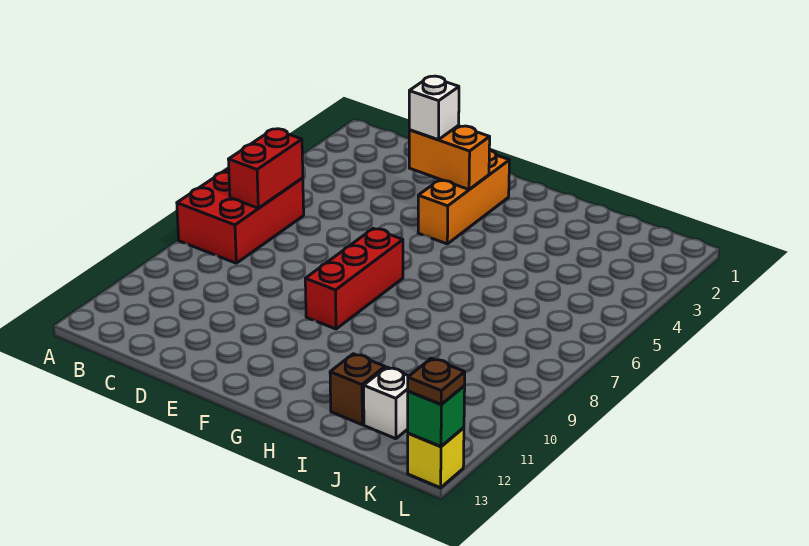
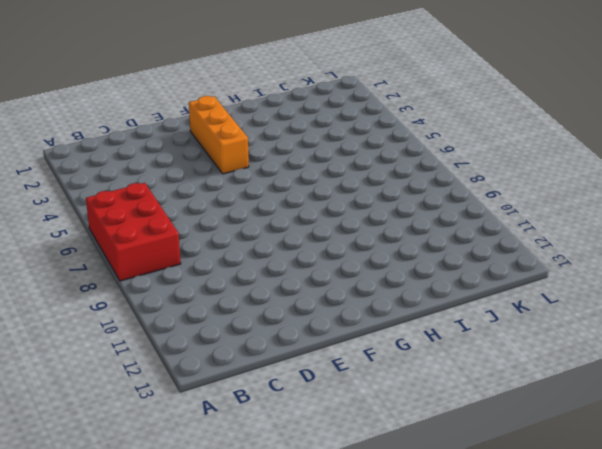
none -> red brick F7:F9 level 1
none -> brown brick I12 level 1

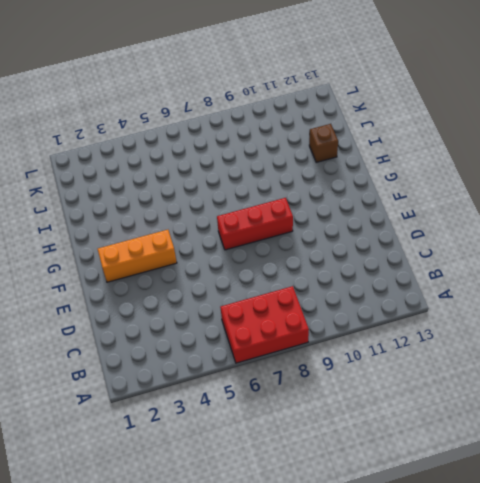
none -> white brick J12 level 1
none -> yellow brick L13 level 1

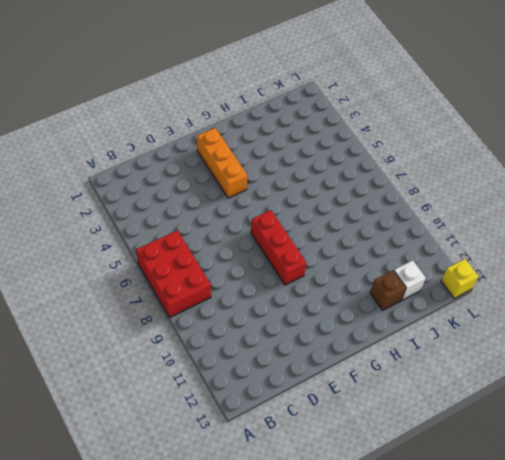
none -> red brick B6:B7 level 2
none -> orange brick E3:F3 level 2

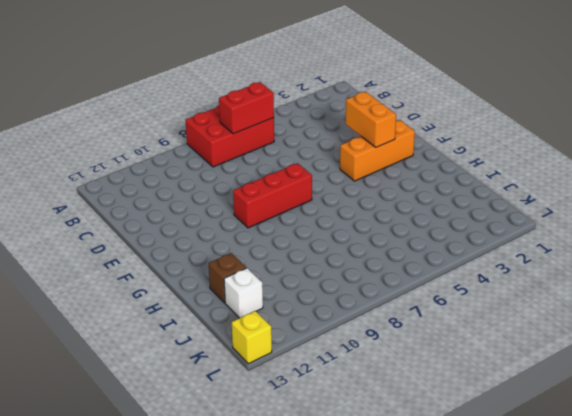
none -> green brick L13 level 2
none -> white brick E3 level 3

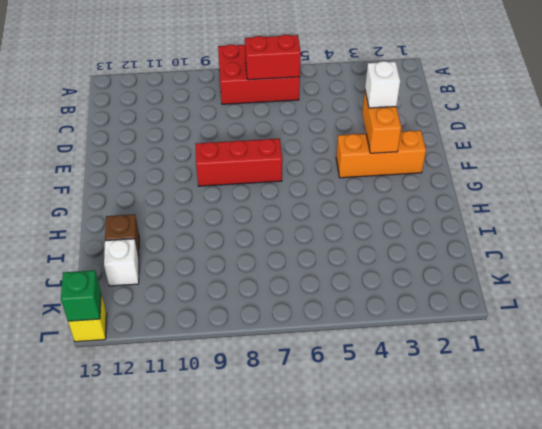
none -> brown plate L13 level 3

